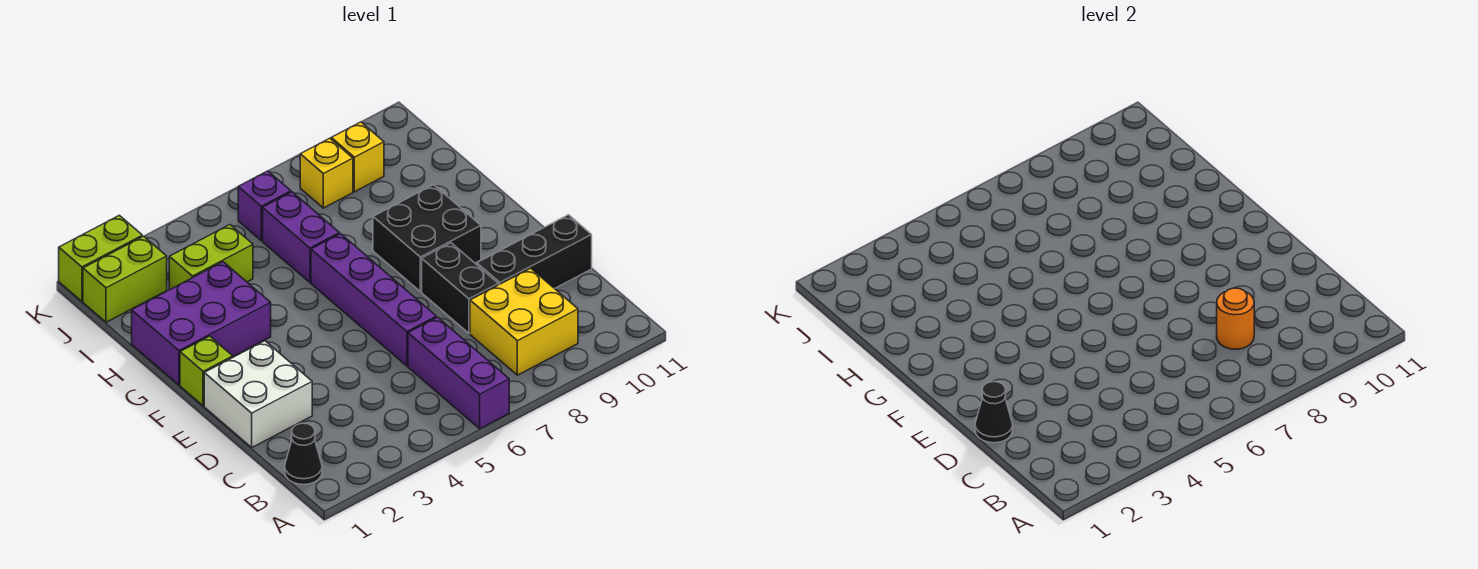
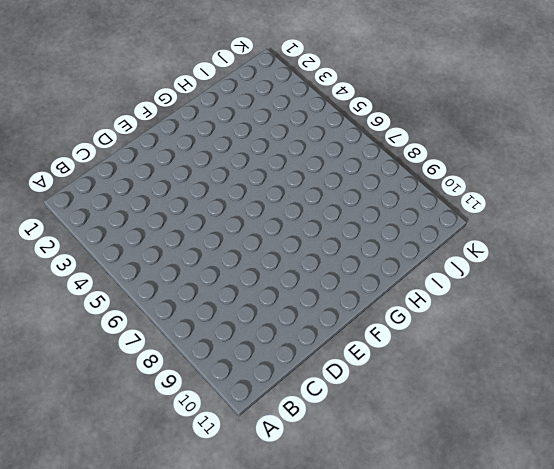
none -> purple brick A6:C6 level 1
none -> black cone B1 level 1
none -> yellow brick B8:C9 level 1

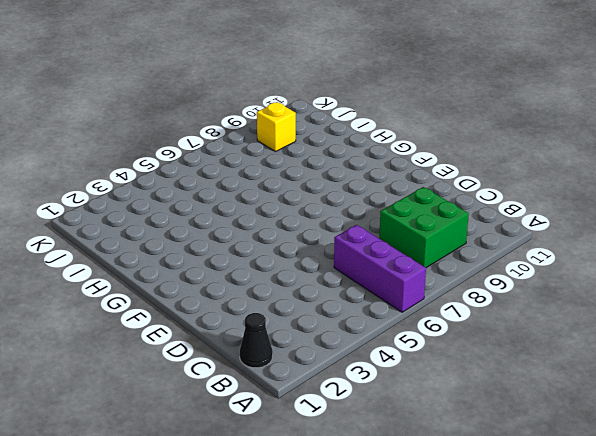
green brick B8:C9 level 1 -> yellow brick B8:C9 level 1
none -> white brick D1:E2 level 1
none -> purple brick D6:G6 level 1
none -> black brick D8:E8 level 1

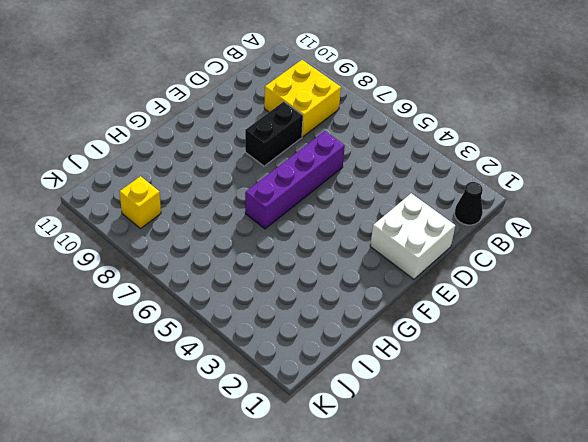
none -> purple brick A6:C6 level 1
none -> black brick D9:D11 level 1
none -> lime brick F1 level 1

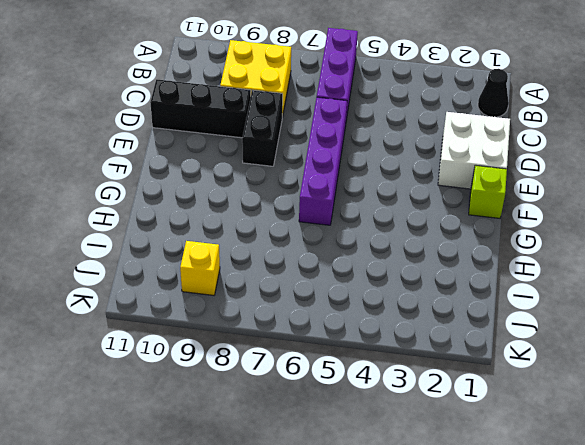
none -> black brick F8:G9 level 1
none -> purple brick G1:H3 level 1
none -> purple brick H6:I6 level 1

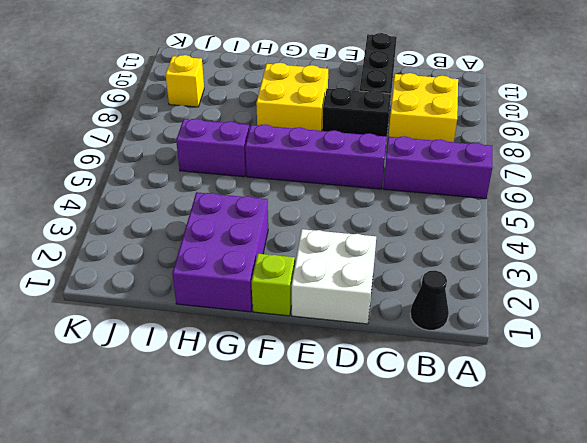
yellow brick F8:G9 level 1 -> black brick F8:G9 level 1
none -> lime brick I3:I4 level 1
none -> lime brick J1:J2 level 1
none -> purple brick J6 level 1

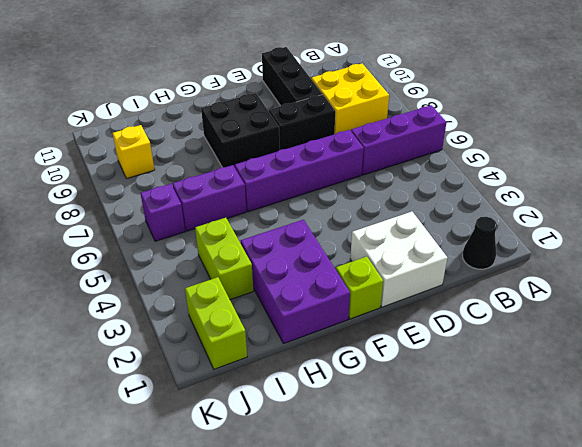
none -> yellow brick J8 level 1
none -> lime brick K1:K2 level 1
none -> orange round brick C8 level 2

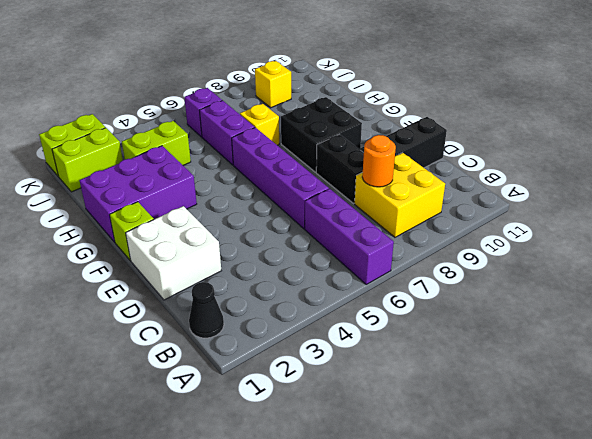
yellow brick H7 level 1 -> yellow brick J8 level 1
none -> black cone D1 level 2

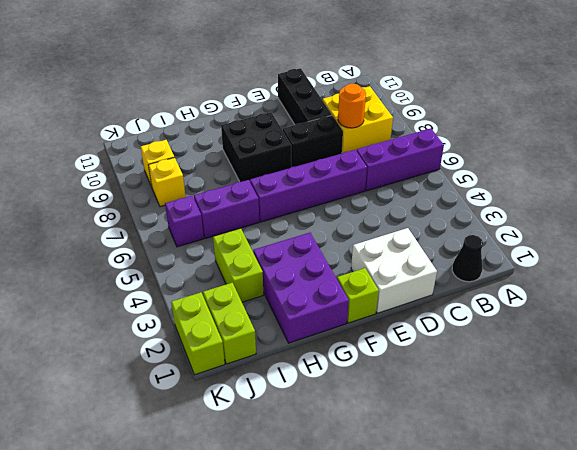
none -> black cone D1 level 2

